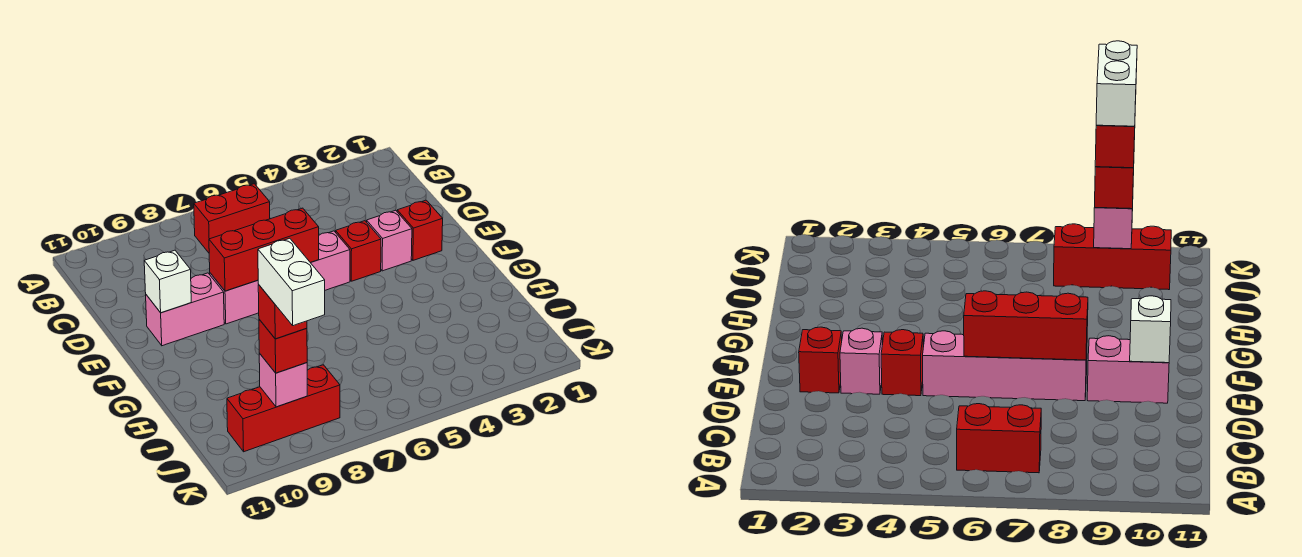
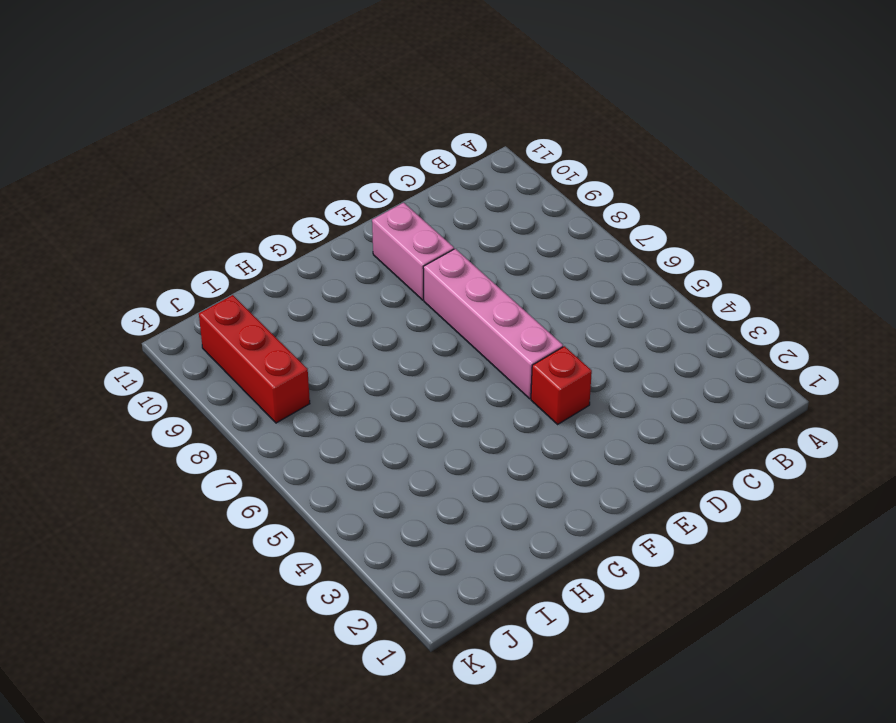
none -> red brick B6:B7 level 1
none -> red brick E2 level 1
none -> pink brick E3 level 1

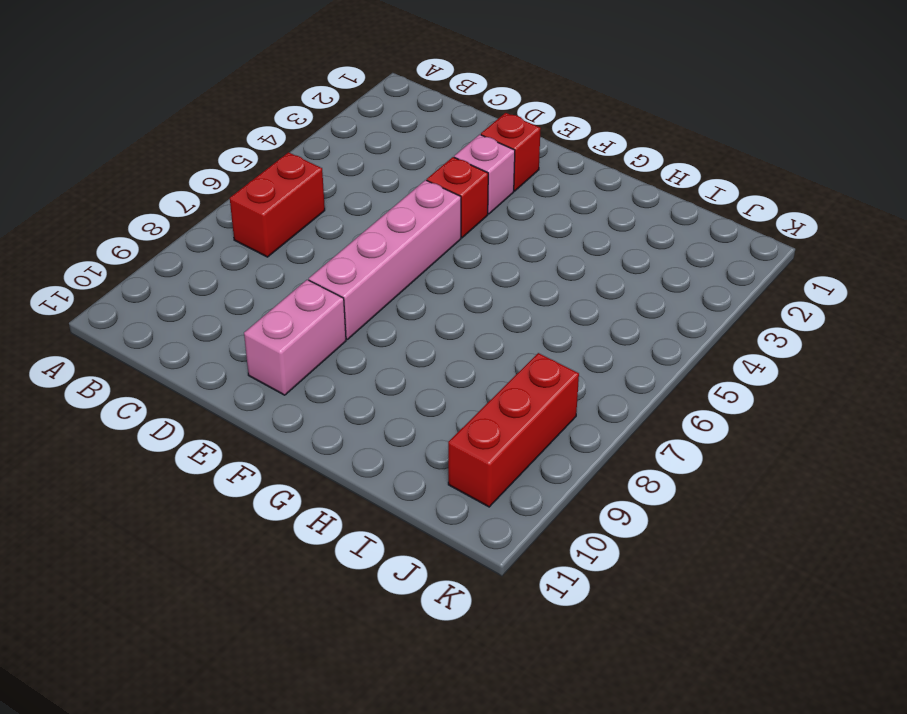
none -> red brick E6:E8 level 2
none -> white brick E10 level 2
none -> pink brick J9 level 2

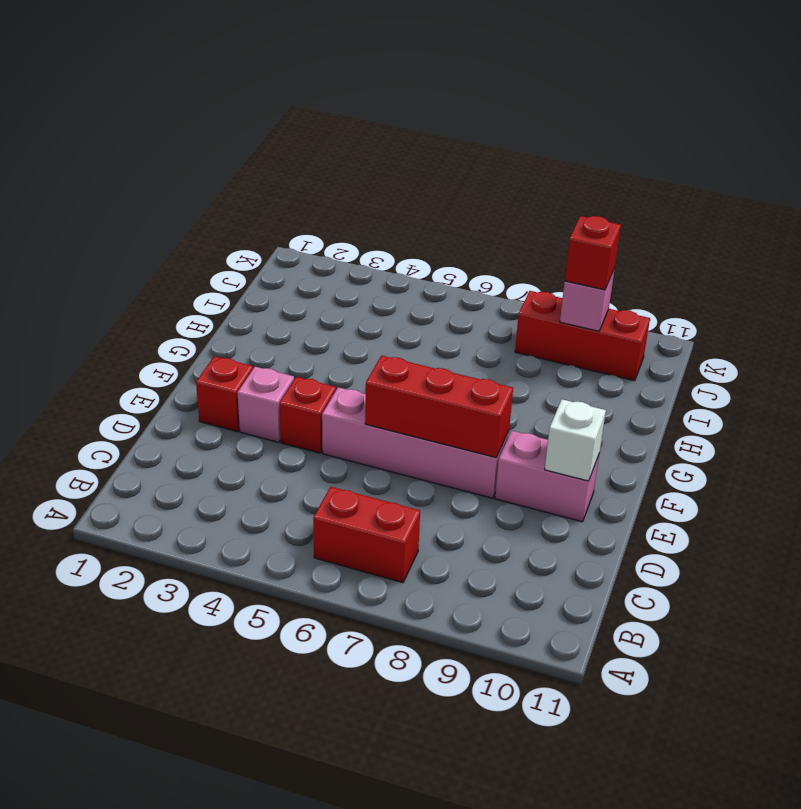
none -> red brick J9 level 4
none -> white brick J9:K9 level 5

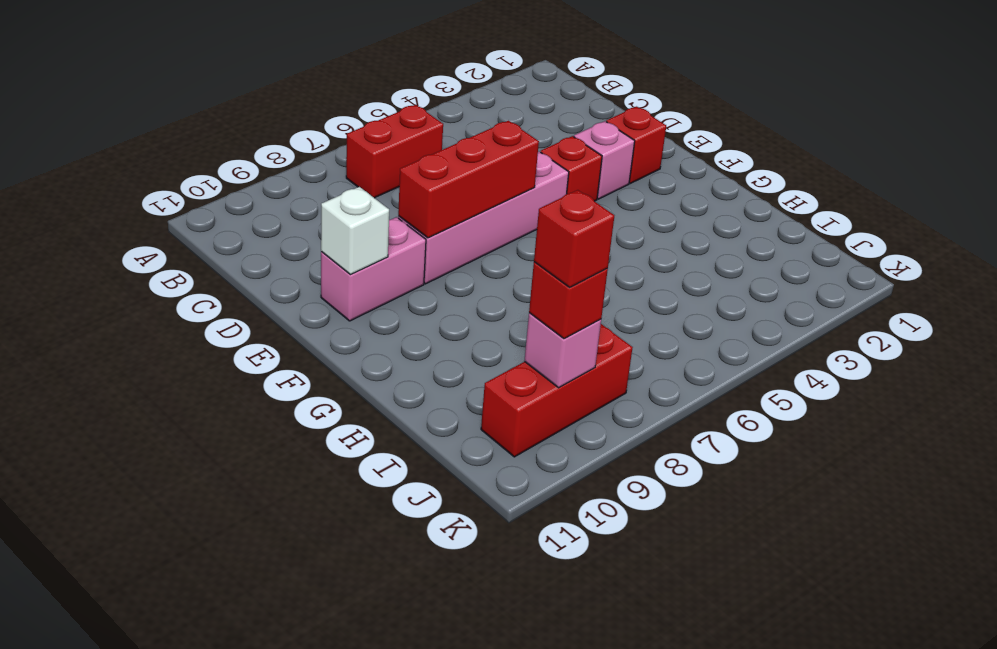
none -> white brick J9:K9 level 5

